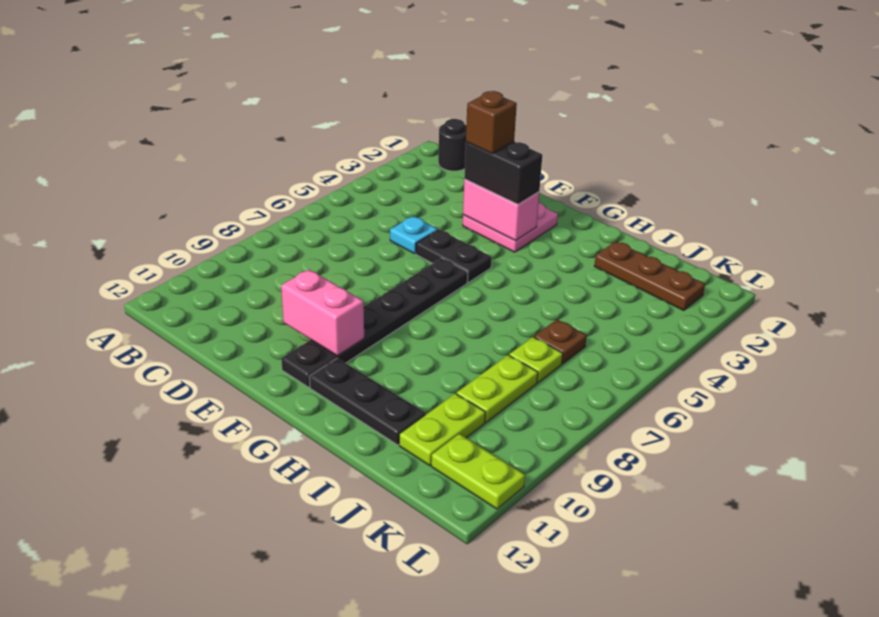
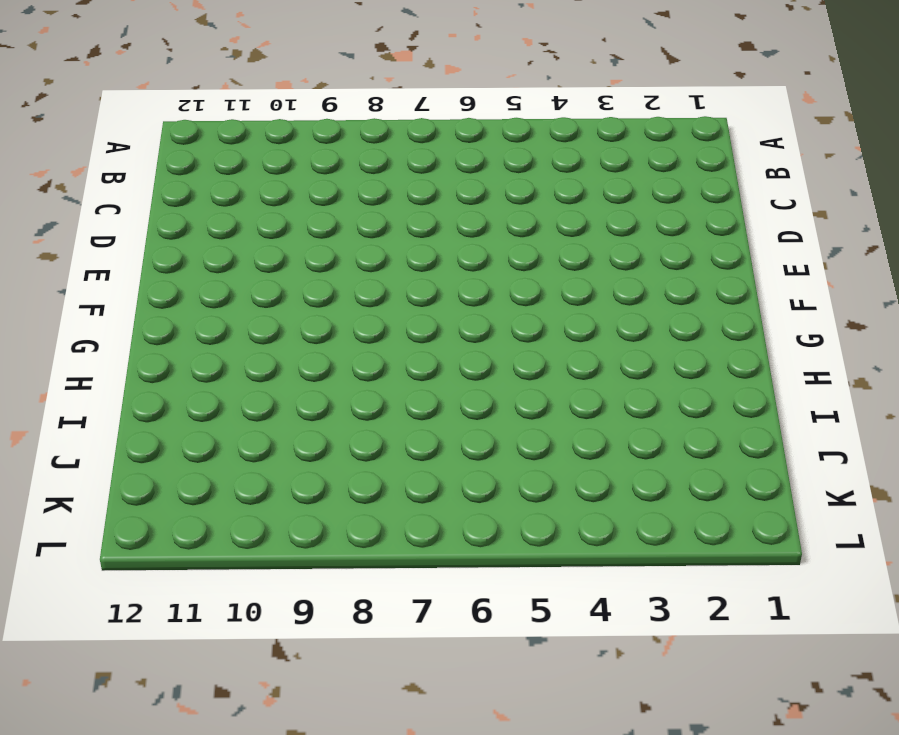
none -> black round brick B1 level 1
none -> cyan plate D5 level 1
none -> pink plate E2:F3 level 1

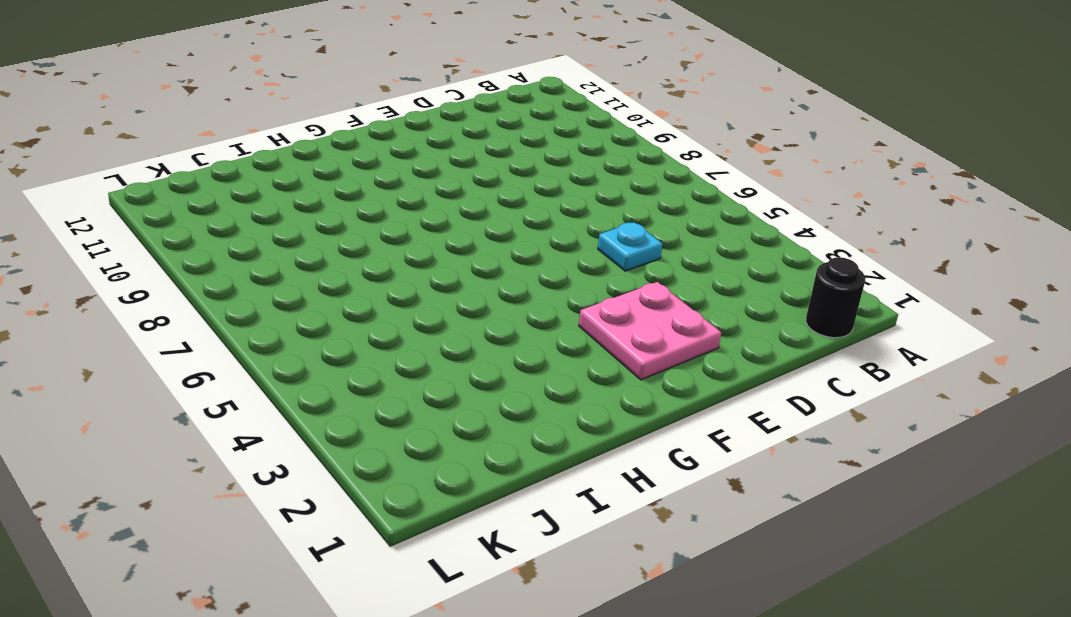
none -> black plate E5:F5 level 1
none -> black plate F6:F11 level 1
none -> black plate G11:I11 level 1

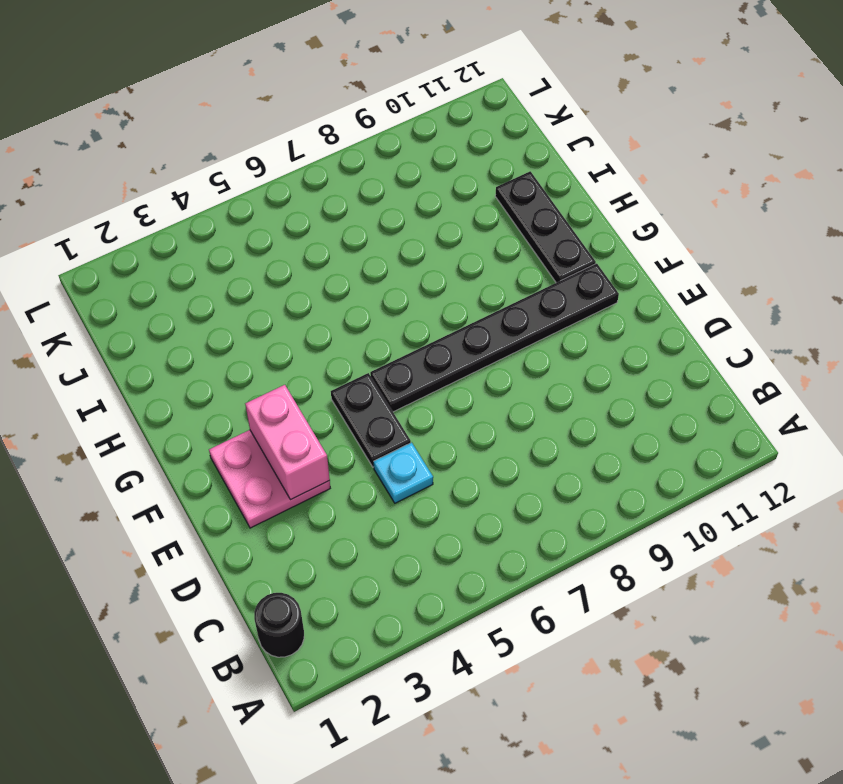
none -> brown plate I2:K2 level 1
none -> brown plate J6 level 1
none -> lime plate J7 level 1

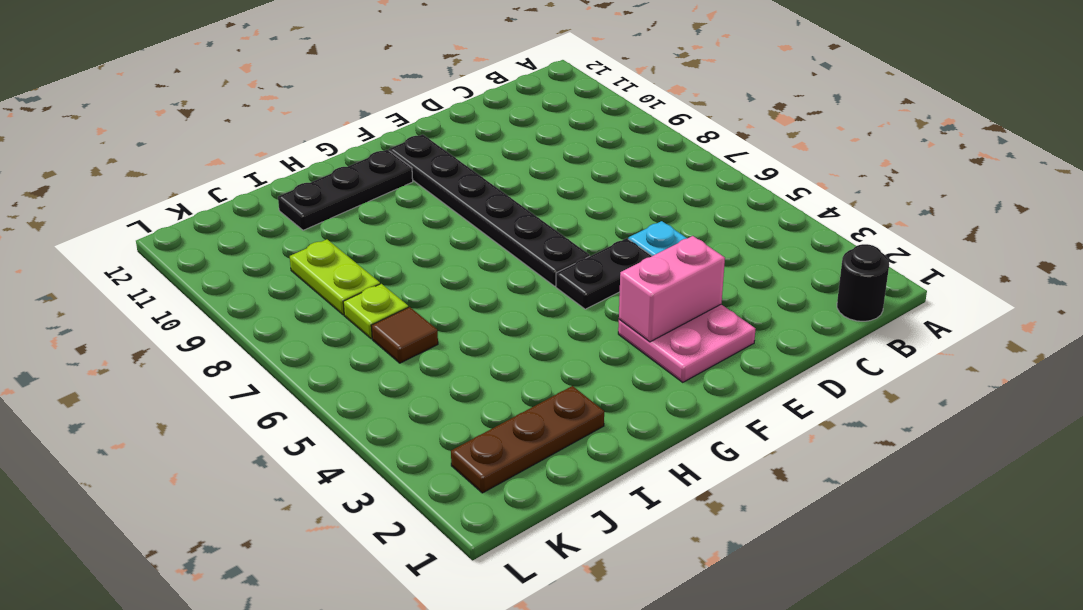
brown tile J6 level 1 -> brown plate J6 level 1
none -> lime plate J10:J11 level 1
none -> lime plate K11:L11 level 1
none -> pink brick E10:F10 level 2

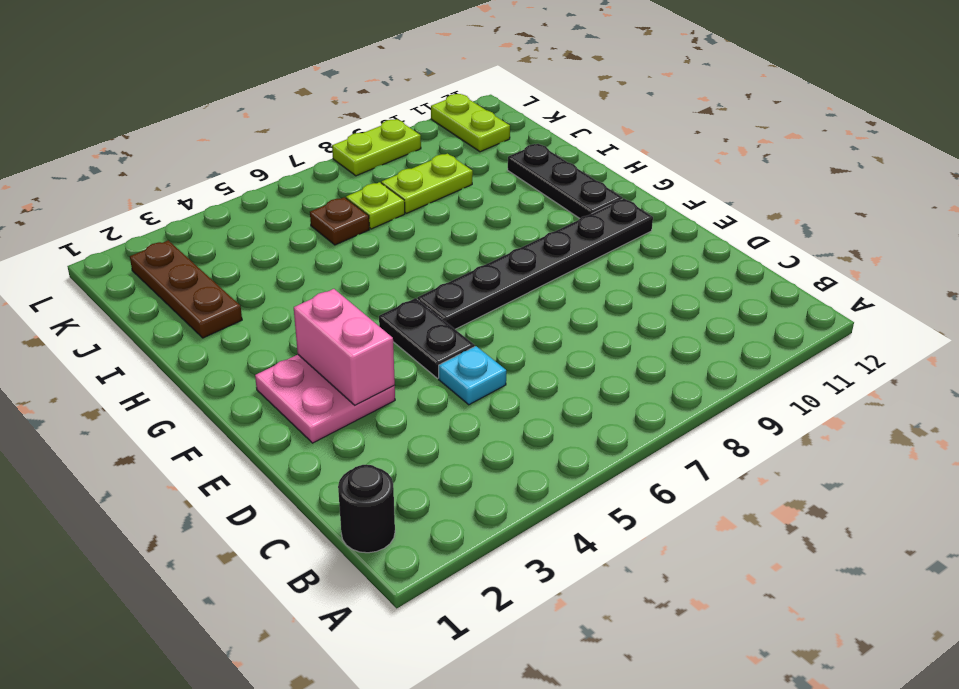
lime plate L8:L9 level 1 -> lime plate J10:J11 level 1
none -> pink brick E10:F10 level 2
none -> black brick E3:F3 level 3
none -> brown brick E3 level 4

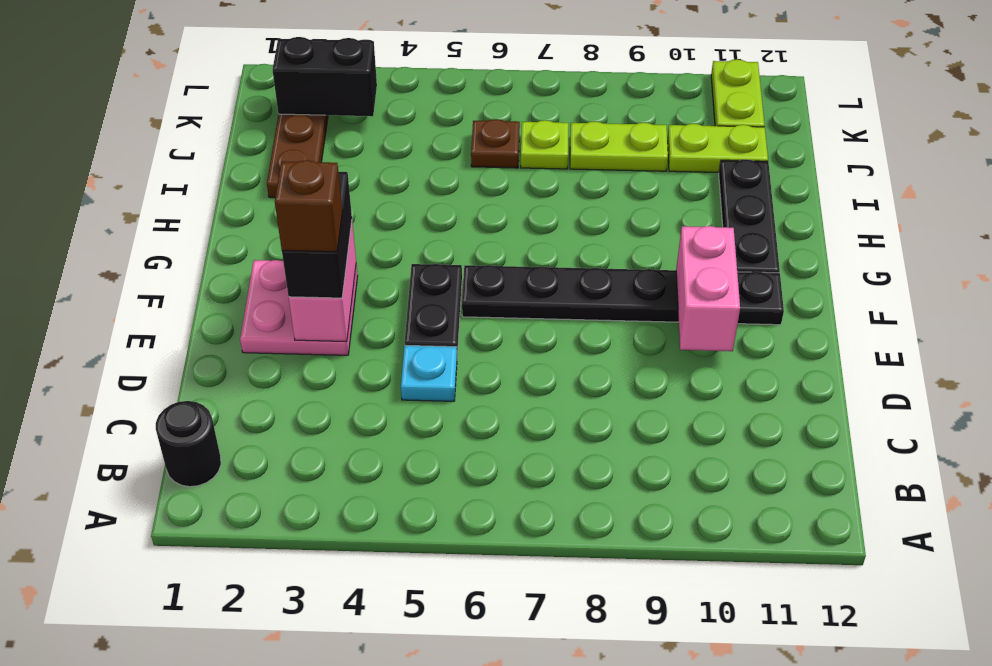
black brick K2:K3 level 2 -> none

